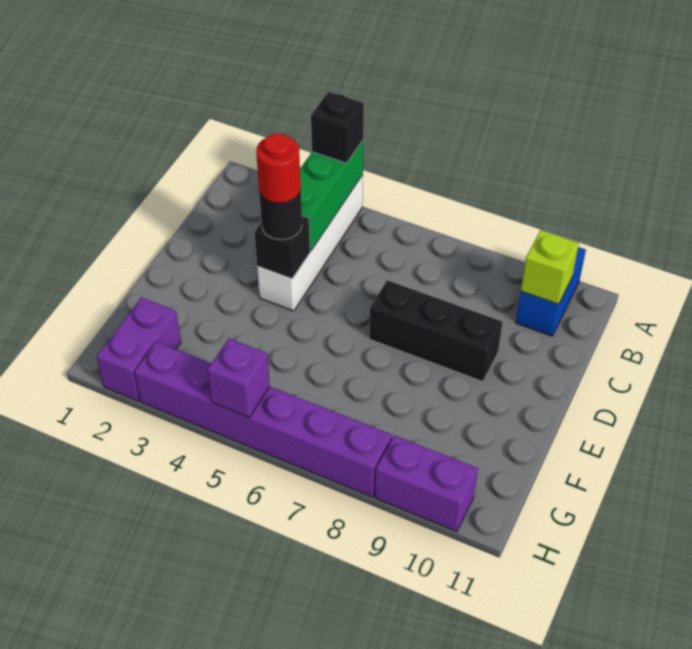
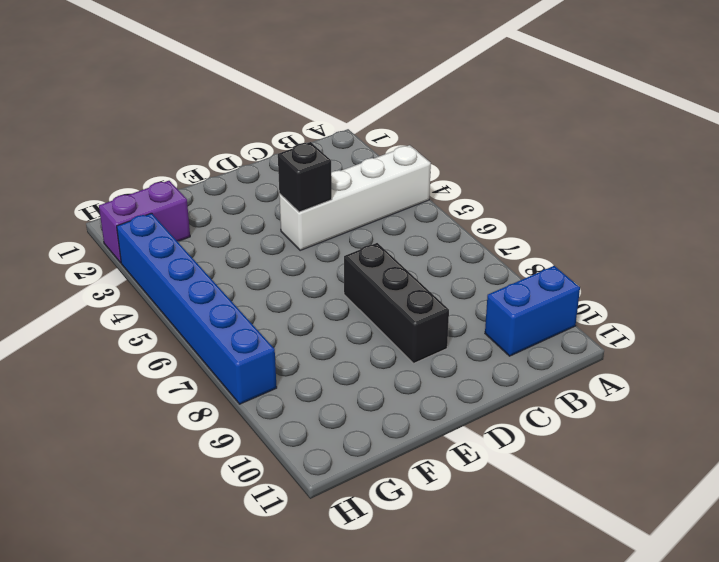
blue brick H3:H8 level 1 -> purple brick H3:H8 level 1
none -> purple brick H9:H10 level 1
none -> green brick A4:C4 level 2
none -> lime brick B10 level 2

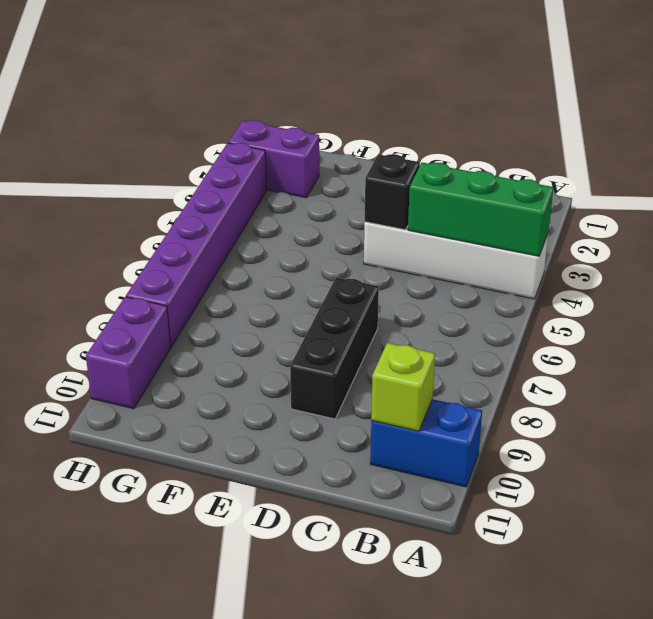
none -> purple brick H5 level 2
none -> black brick A4 level 3
none -> black round brick D4 level 3

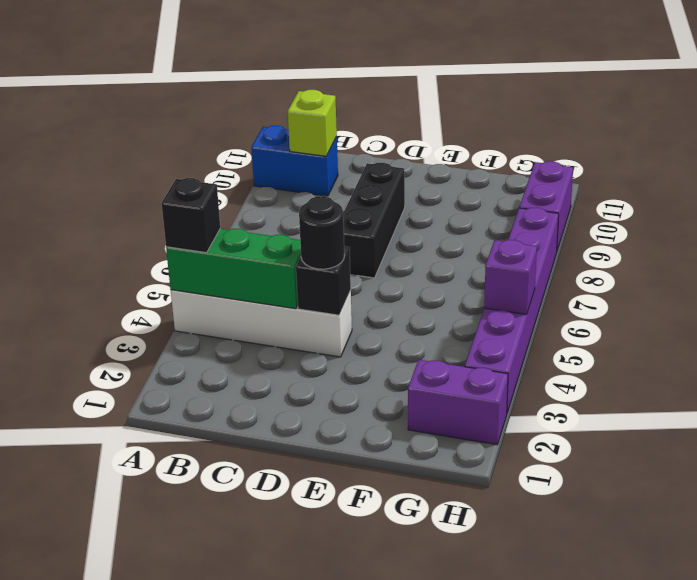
none -> red round brick D4 level 4

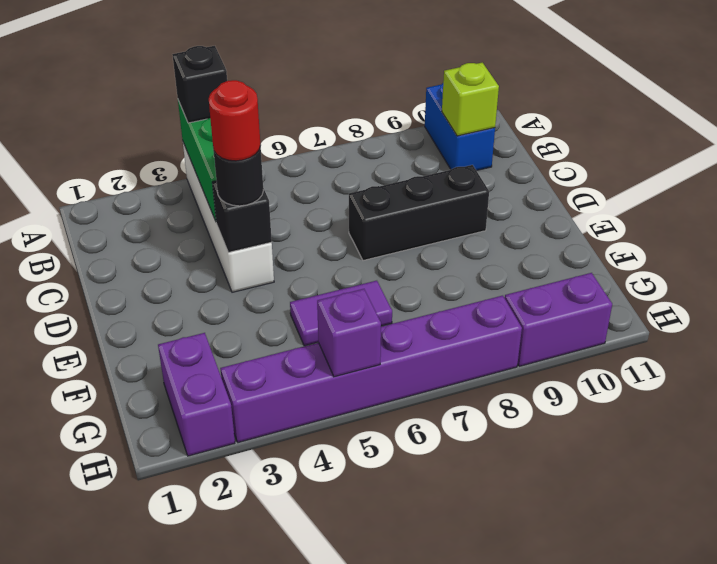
purple tile F5:F6 level 1 -> none

